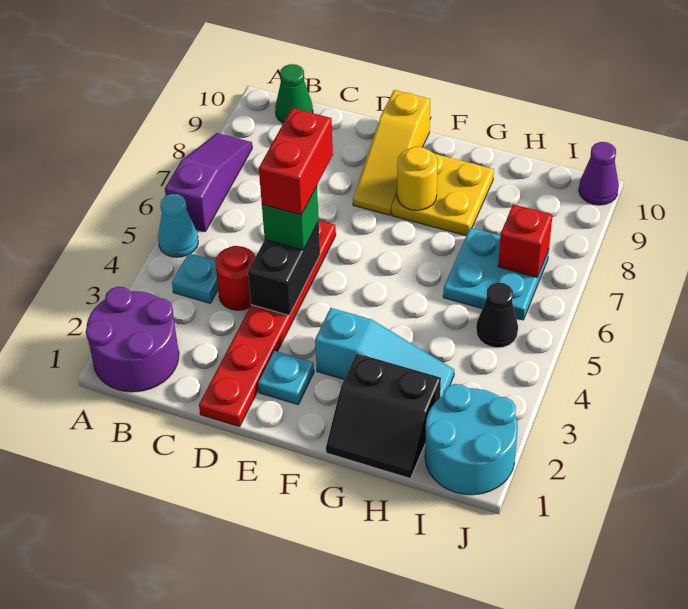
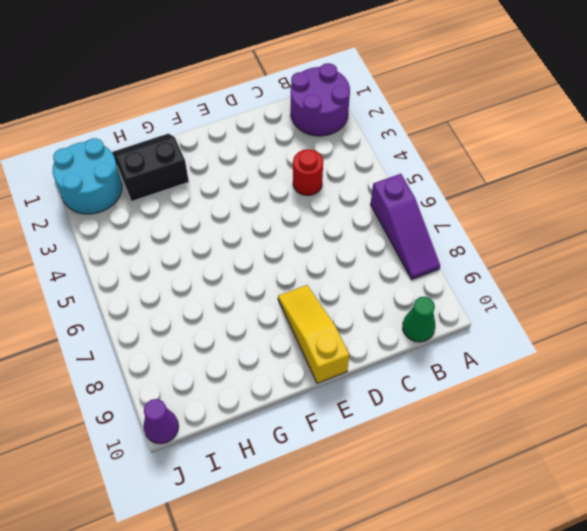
none -> cyan cone A5 level 1
none -> cyan plate B4 level 1
none -> red plate D1:D6 level 1

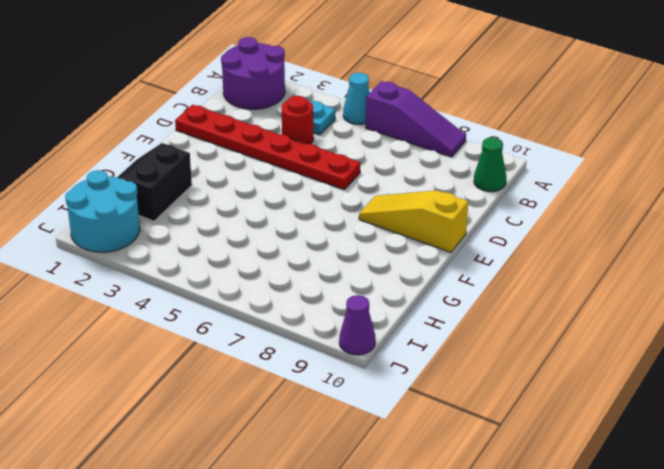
none -> cyan plate E2 level 1
none -> cyan slope F3:H3 level 1 top F
none -> yellow plate F8:G9 level 1

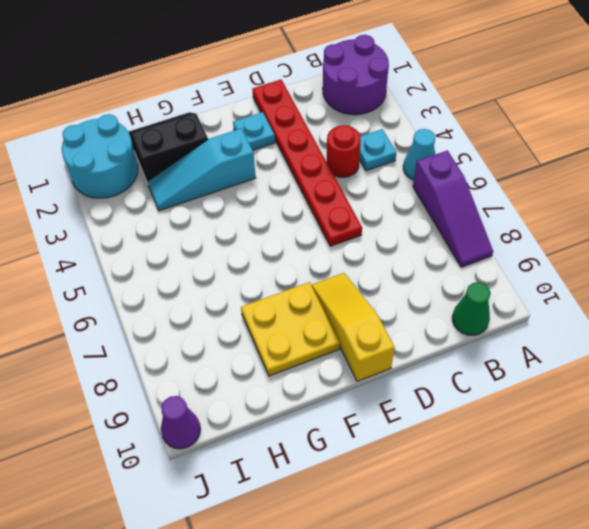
none -> cyan plate H6:I7 level 1
none -> black cone I5 level 1
none -> black brick D4:D5 level 2

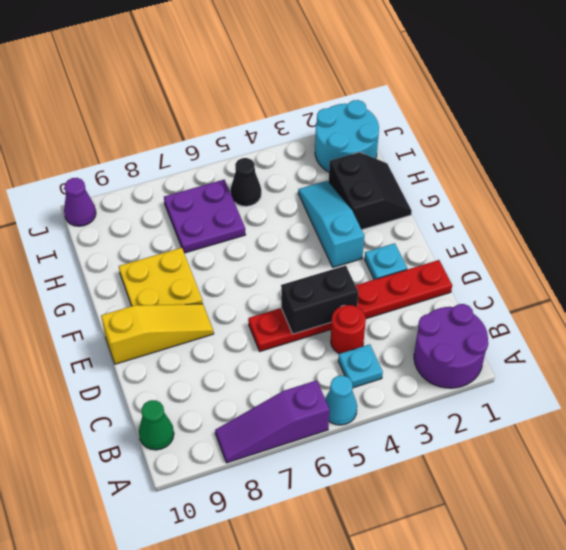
purple plate H6:I7 level 1 -> cyan plate H6:I7 level 1
none -> yellow round brick F8 level 2
none -> red brick I7 level 2
none -> green brick D5 level 3

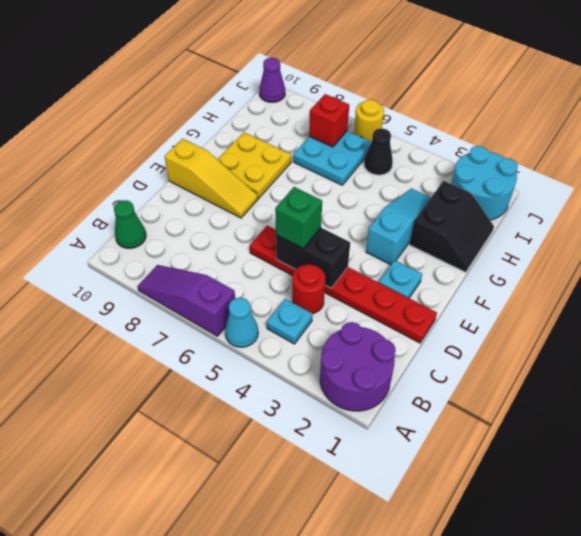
yellow round brick J6 level 1 -> yellow round brick F8 level 2
none -> red brick D5:D6 level 4

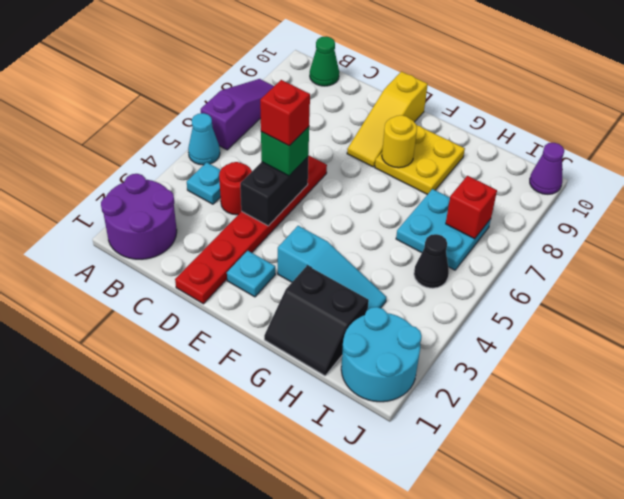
red brick D5 level 4 -> red brick D5:D6 level 4

